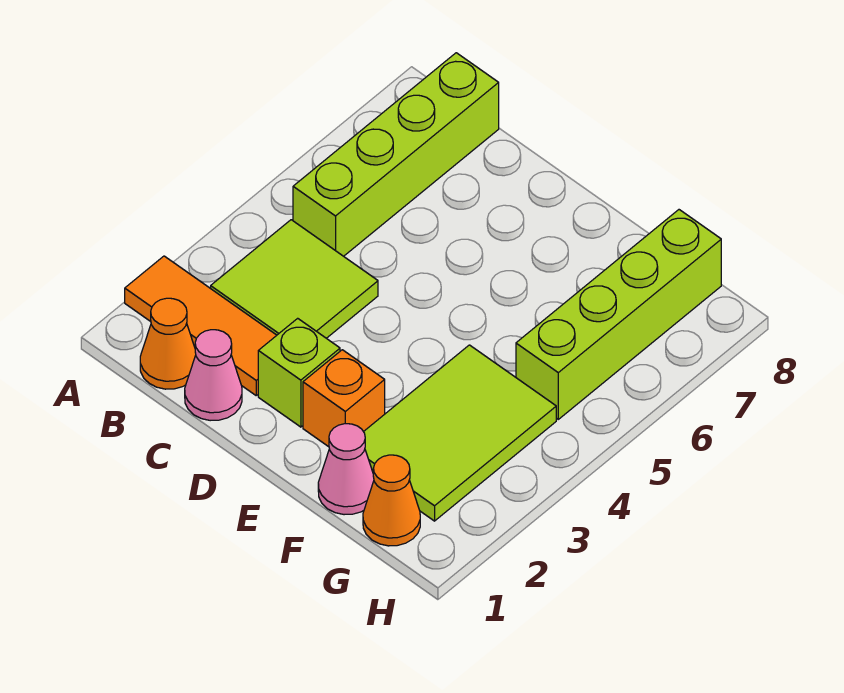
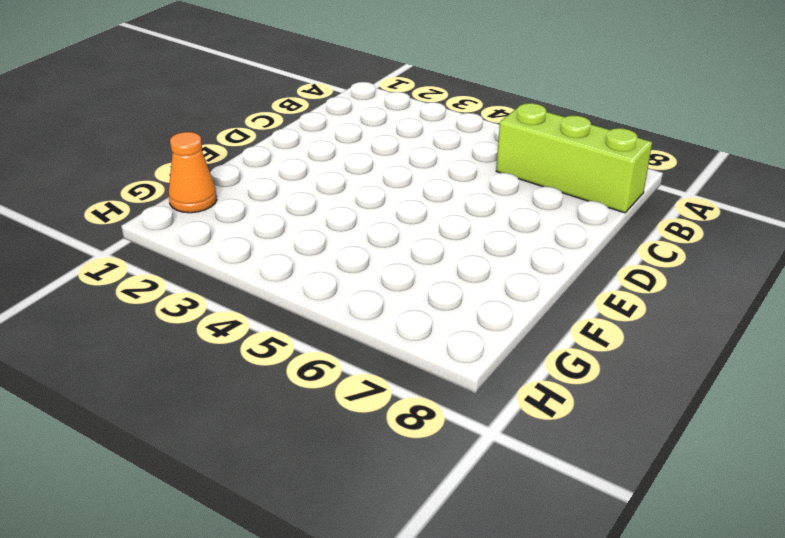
lime brick B6:B8 level 1 -> lime brick B5:B8 level 1
none -> orange tile A2:C2 level 1
none -> orange cone B1 level 1

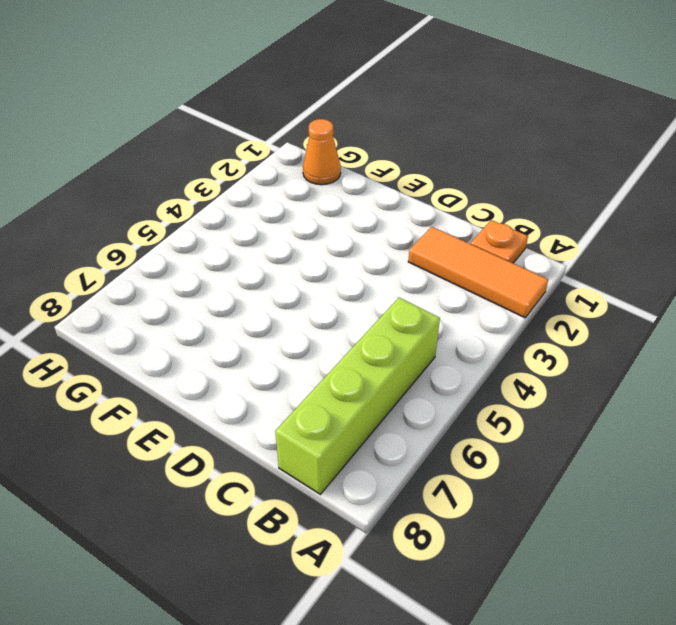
orange plate B1 level 1 -> orange cone B1 level 1
none -> lime tile B3:C4 level 1
none -> pink cone C1 level 1

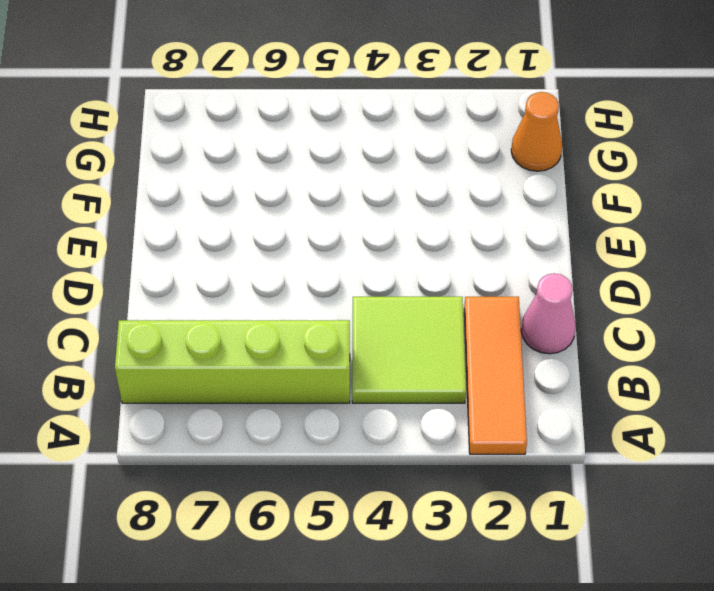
none -> orange cone B1 level 1
none -> lime brick D2 level 1

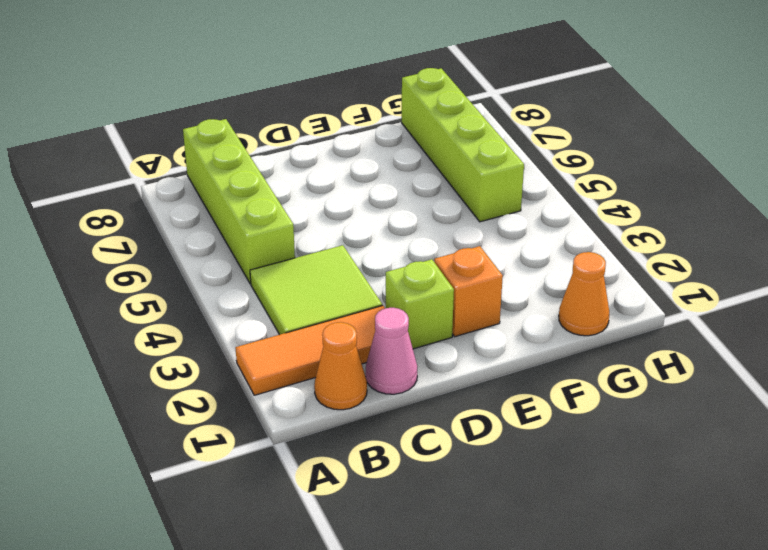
none -> pink cone F1 level 1
none -> lime tile F2:G4 level 1

